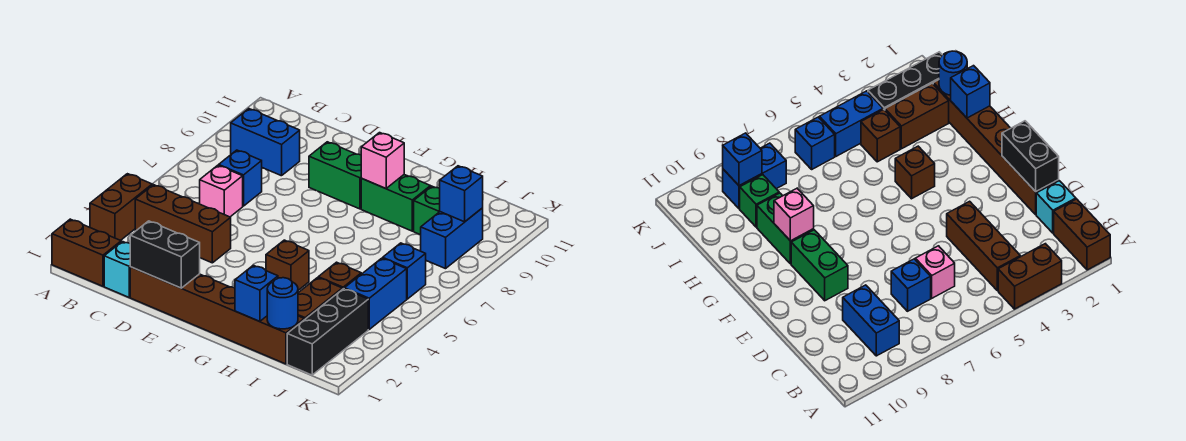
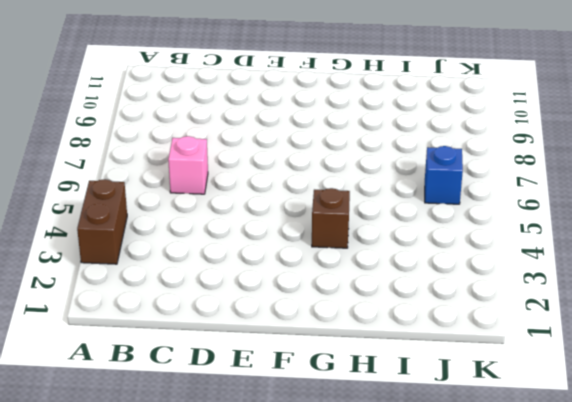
none -> brown brick A1:B1 level 1
none -> brown brick B4:D4 level 1
none -> blue brick B9:C9 level 1

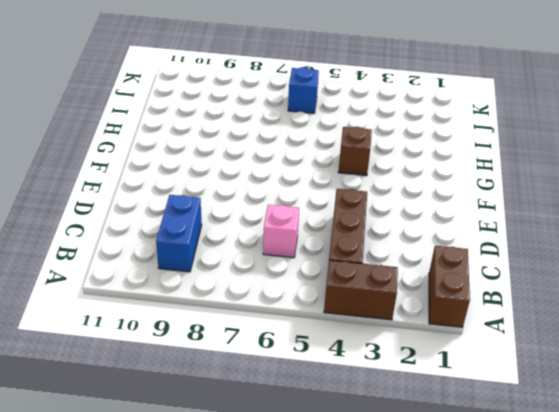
none -> cyan brick C1 level 1
none -> blue brick C7 level 1
none -> brown brick D1:I1 level 1

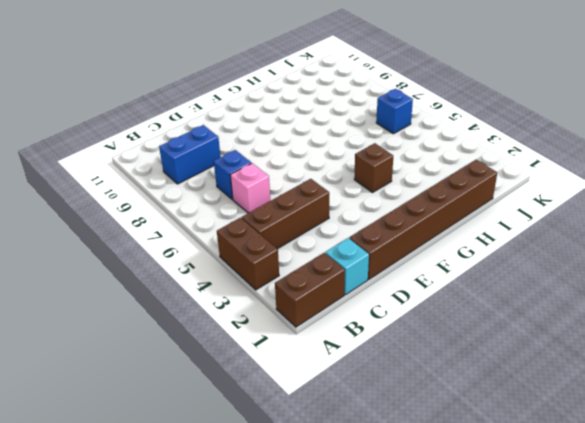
none -> green brick E9:F9 level 1
none -> green brick G9:H9 level 1
none -> brown brick I2:I3 level 1

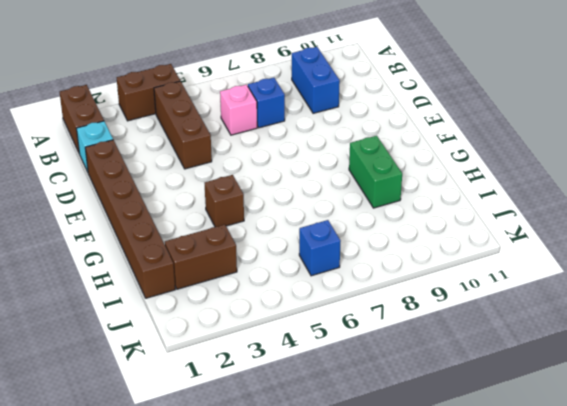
none -> green brick E9:F9 level 1
none -> brown brick I4 level 1
none -> green brick I9 level 1

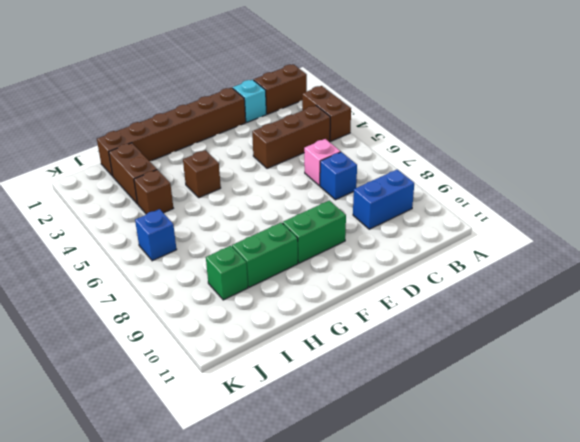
none -> black brick J1:J3 level 1
none -> blue brick J4:J5 level 1
none -> blue brick J8:J9 level 1

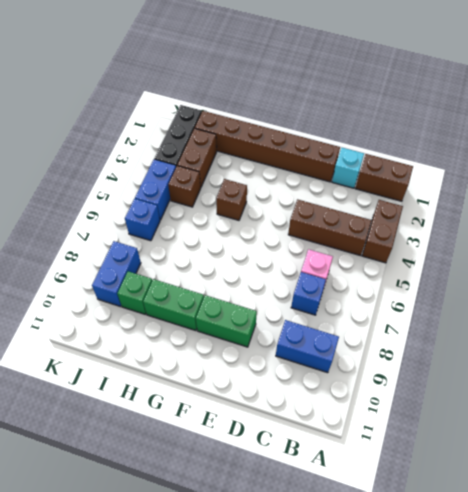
none -> black brick D1:E1 level 2
none -> pink brick G9 level 2
none -> blue brick H1 level 2

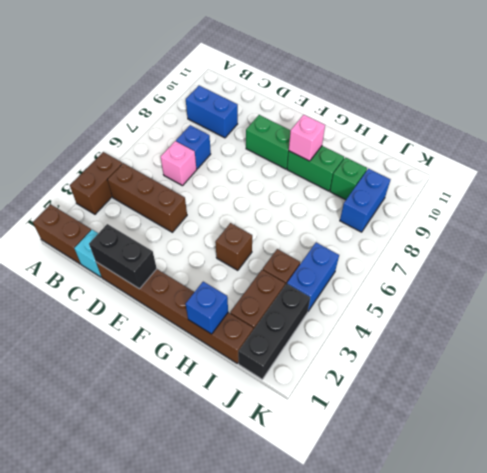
none -> blue brick J6 level 1
none -> blue round brick I1 level 2
none -> blue brick J9 level 2

